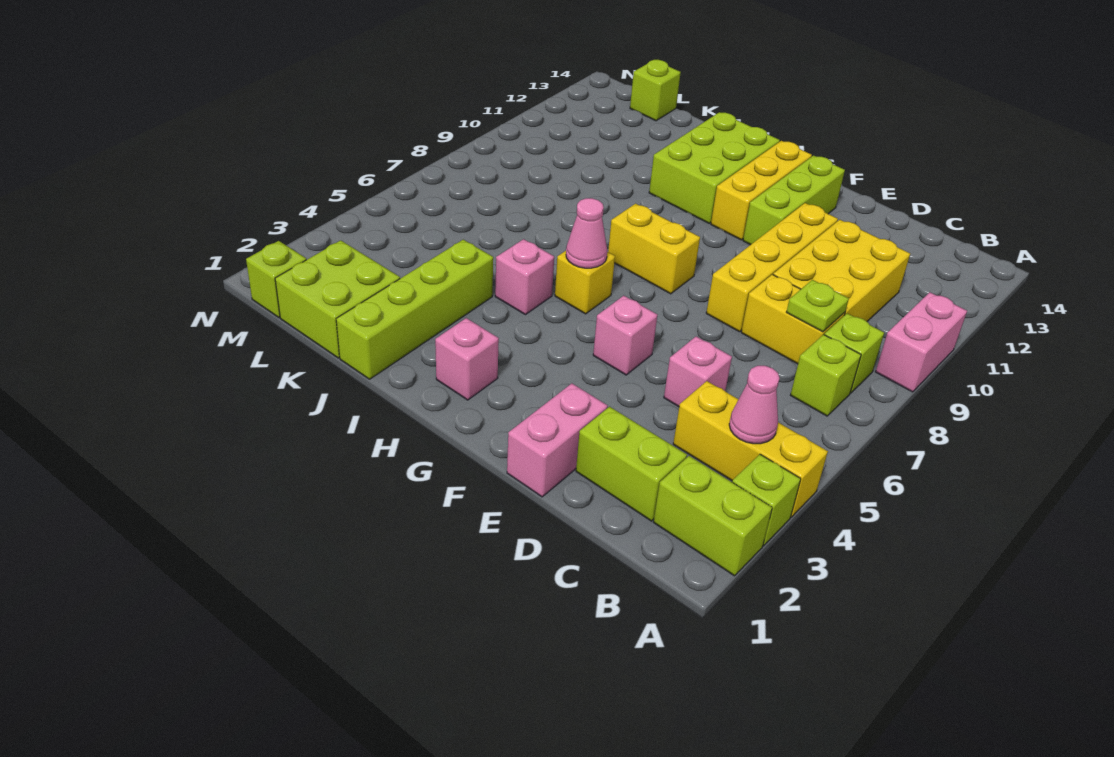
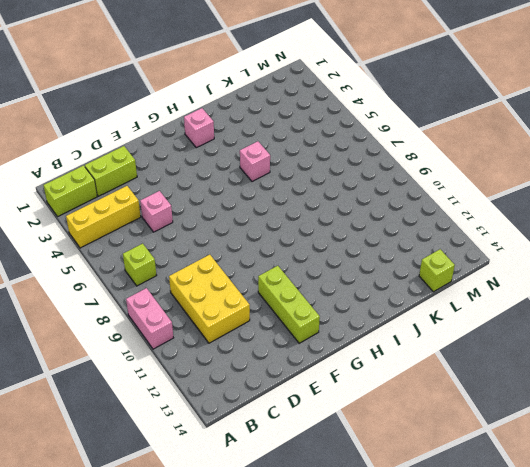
none -> lime brick A3 level 1
none -> lime brick B8 level 1
none -> yellow brick C8:D8 level 1

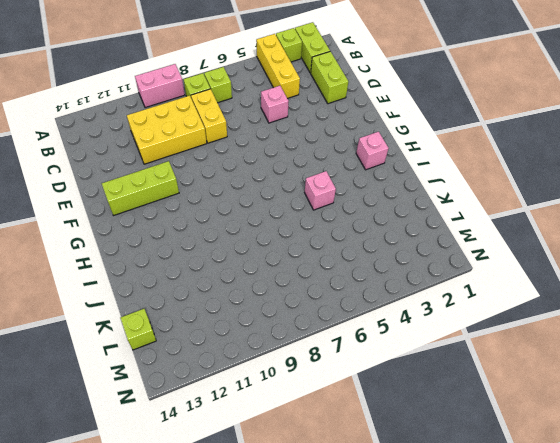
none -> pink brick E1:E2 level 1
none -> yellow brick E8:E11 level 1
none -> pink brick F5 level 1

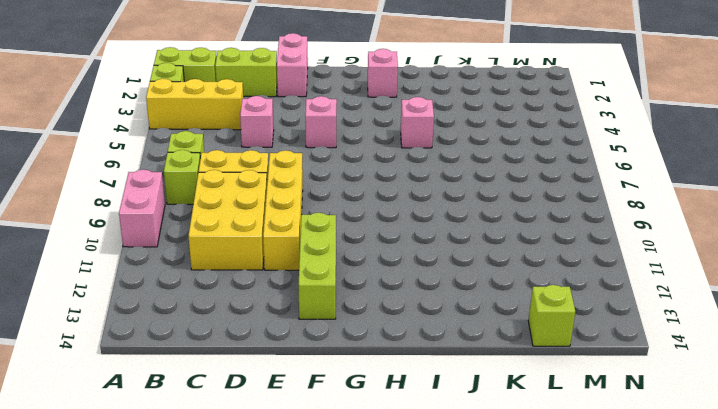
none -> yellow brick G8:H8 level 1
none -> yellow brick G11:G13 level 1
none -> yellow brick H6 level 1

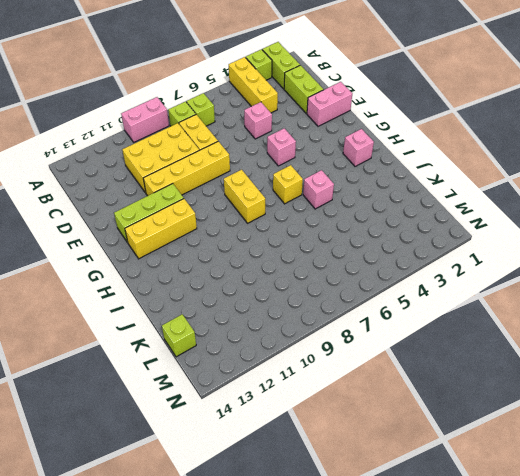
none -> lime brick H11:I13 level 1
none -> lime brick J1:J4 level 1
none -> lime brick K1:L2 level 1

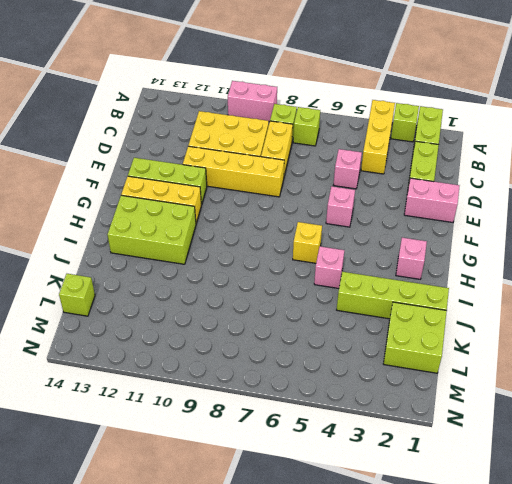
none -> yellow brick G8:H8 level 1
none -> lime brick M1 level 1
none -> pink cone B4 level 2

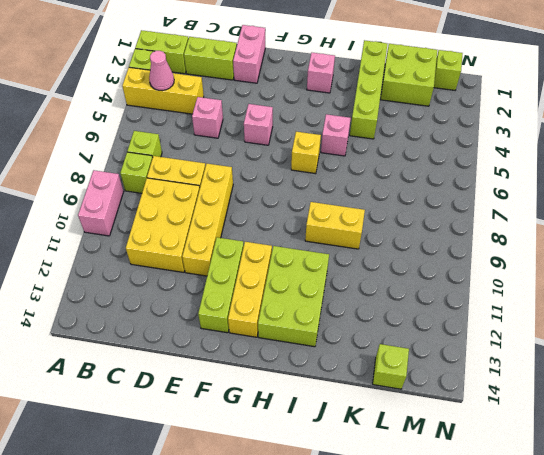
yellow brick I9:J9 level 1 -> yellow brick G8:H8 level 1
none -> lime plate C8 level 2
none -> pink cone H6 level 2

